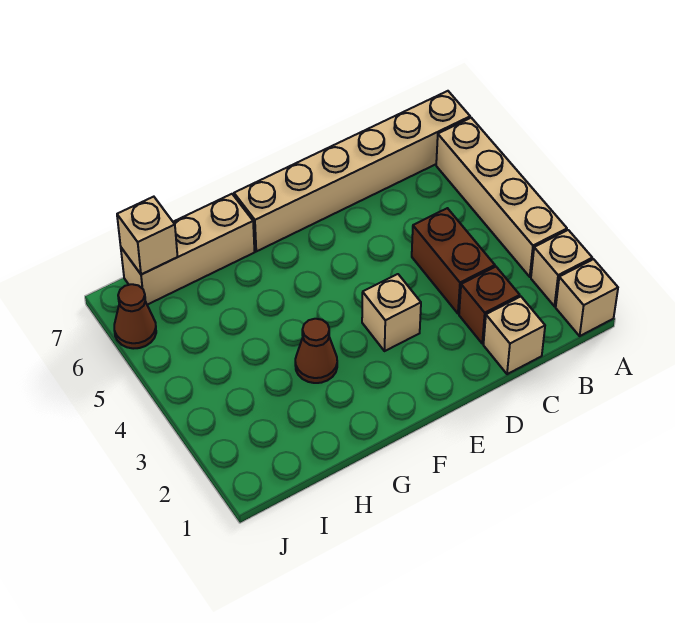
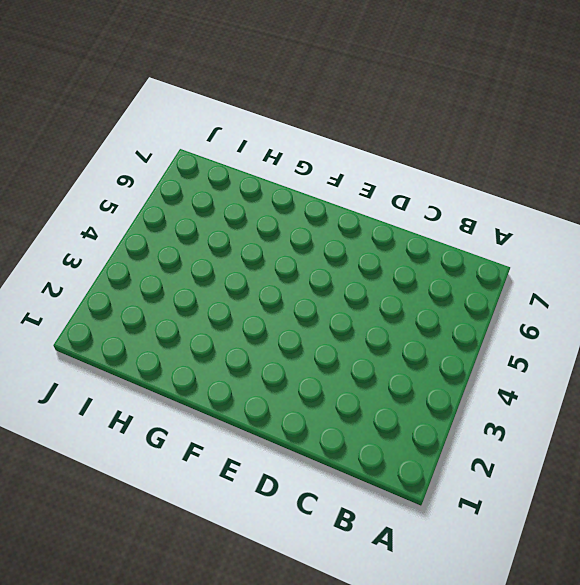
none -> tan brick A1 level 1
none -> tan brick A2 level 1
none -> tan brick A3:A6 level 1

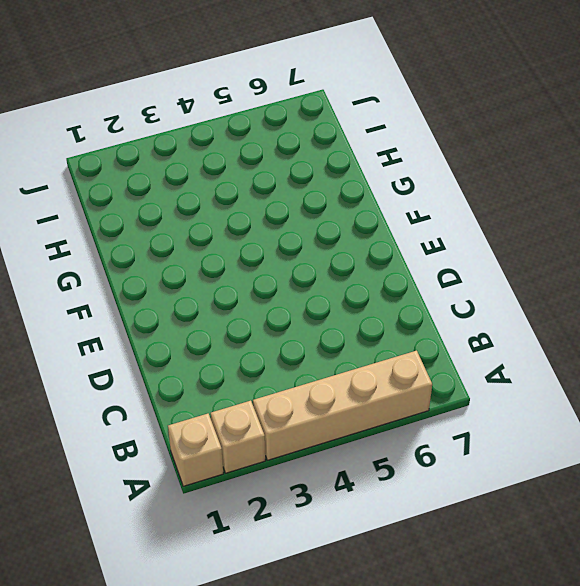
none -> tan brick A7:F7 level 1
none -> tan brick C1 level 1
none -> brown brick C2 level 1

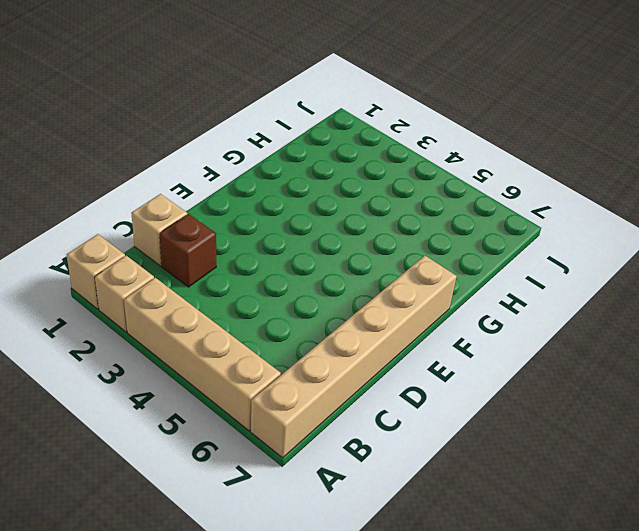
none -> brown brick C3:C4 level 1
none -> tan brick E3 level 1
none -> brown cone G3 level 1

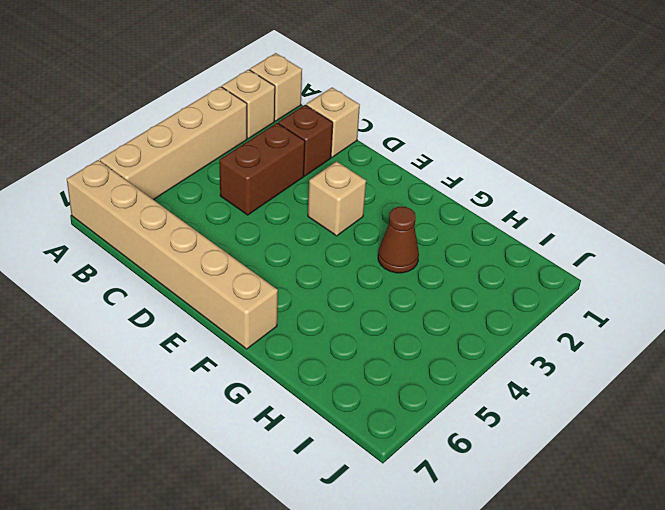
none -> tan brick G7:I7 level 1
none -> brown cone J6 level 1
none -> tan brick I7 level 2

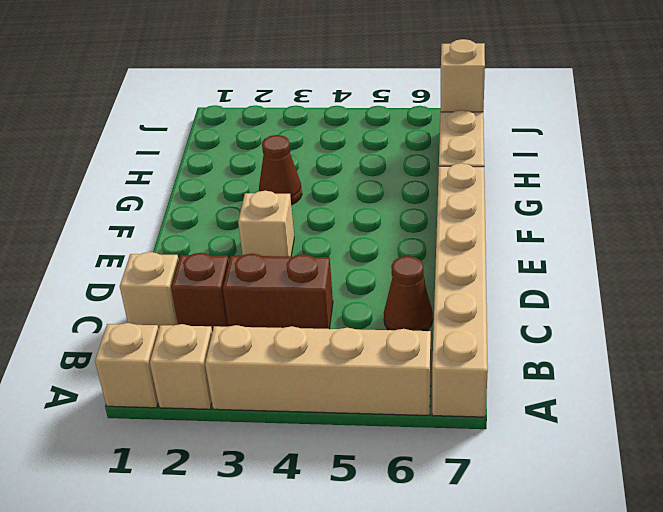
brown cone C6 level 1 -> brown cone J6 level 1

